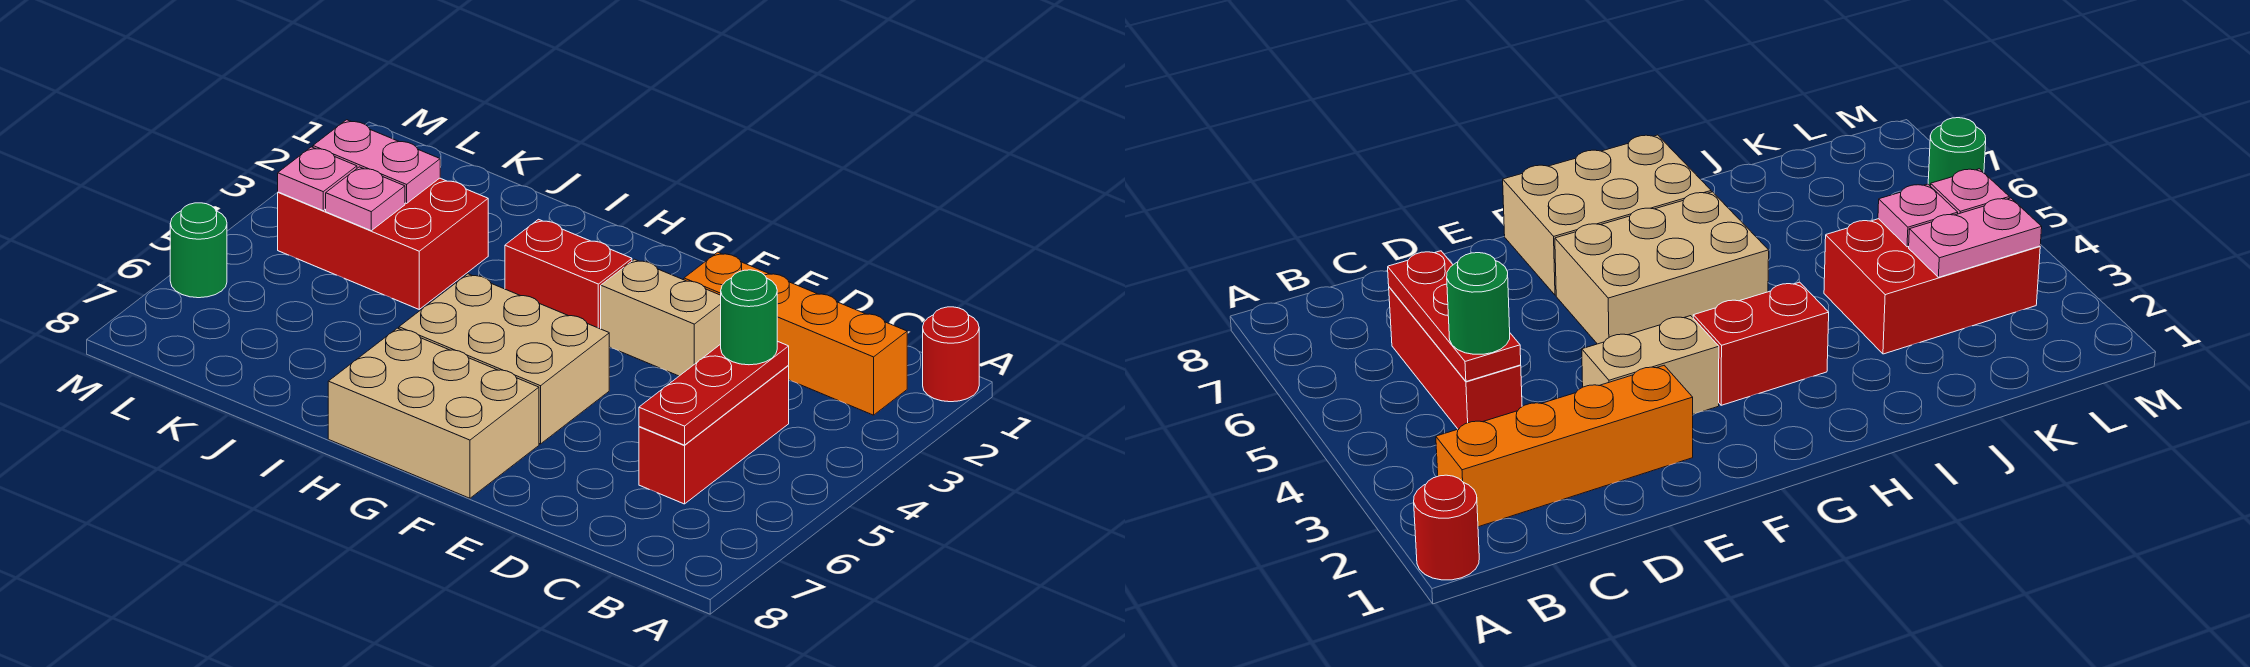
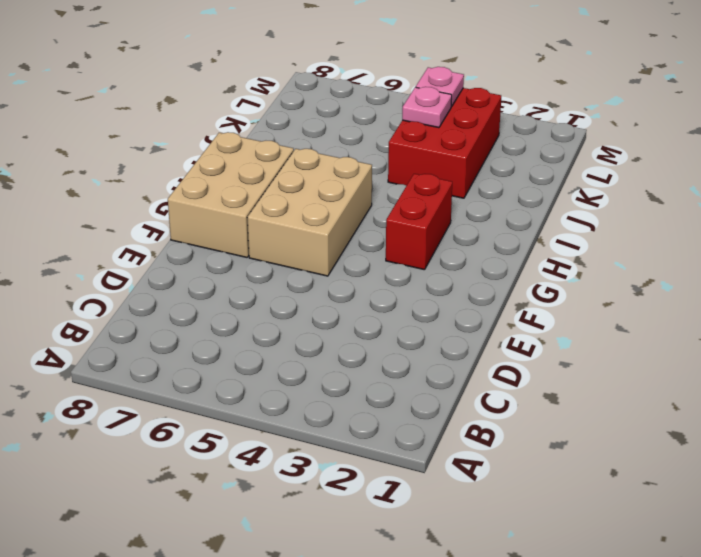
none -> red round brick A1 level 1
none -> orange brick B2:E2 level 1
none -> red brick C4:C6 level 1

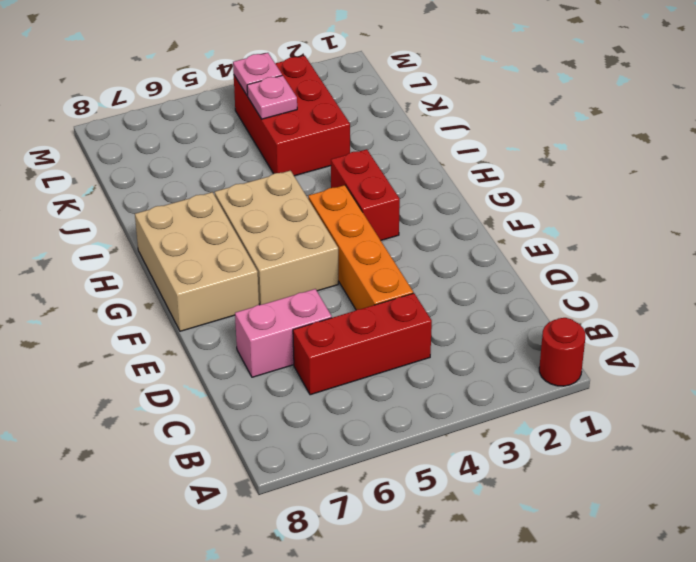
orange brick D4:G4 level 1 -> orange brick B2:E2 level 1
pink brick D6:D7 level 1 -> none
none -> tan brick E3:F3 level 1
none -> green round brick M6 level 1
none -> red plate C4:C6 level 2

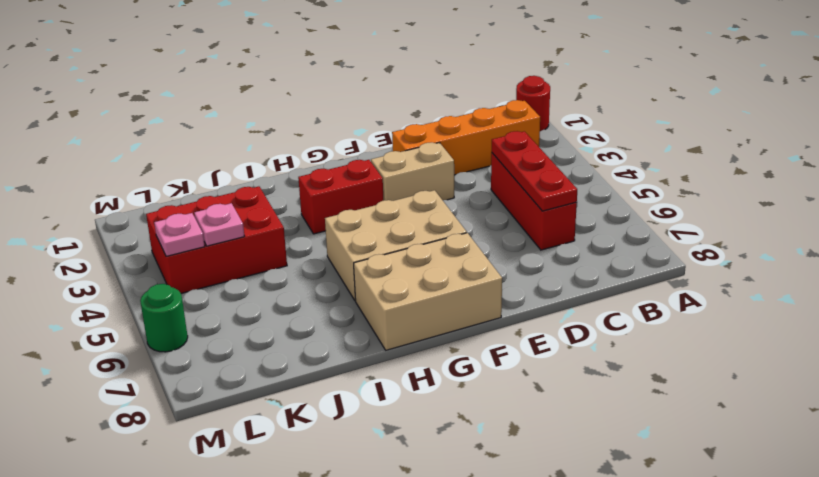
none -> pink plate K3:L3 level 2
none -> green round brick C4 level 3

